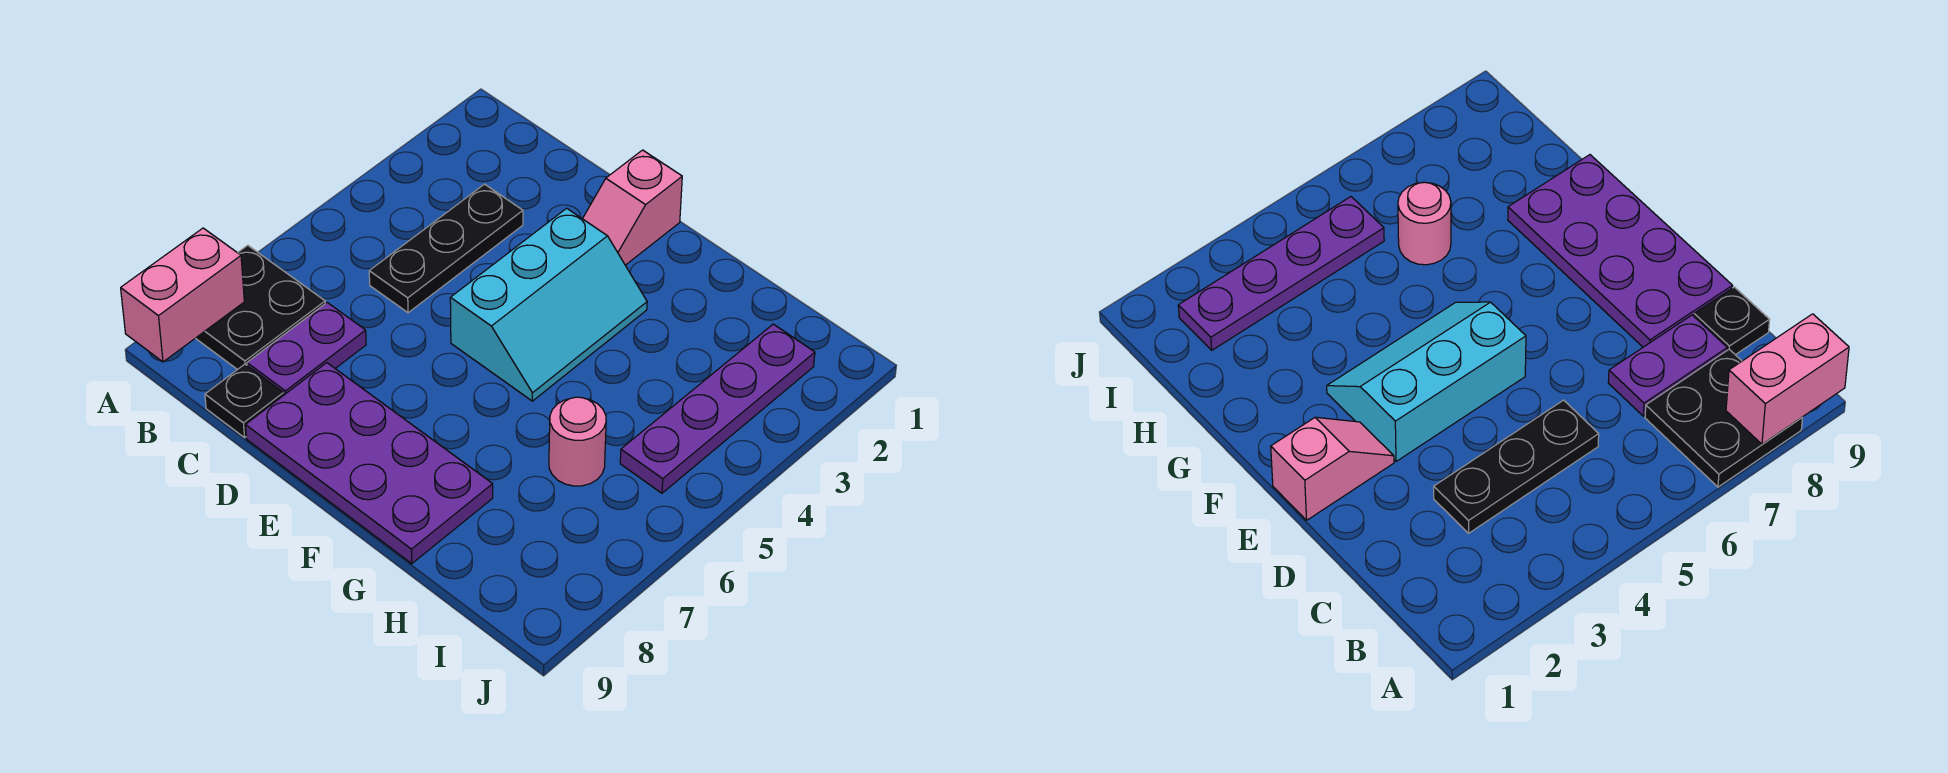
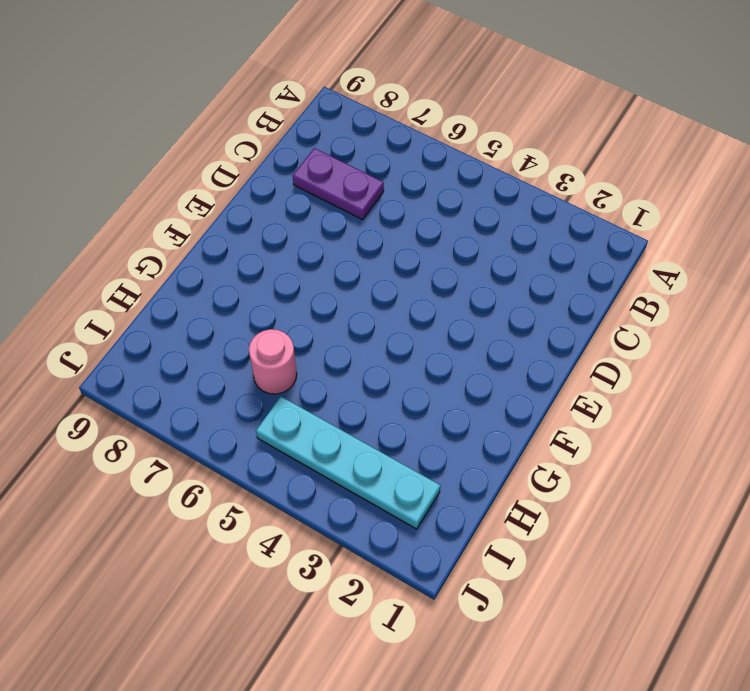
cyan plate I2:I5 level 1 -> purple plate I2:I5 level 1
none -> black plate A7:B8 level 1
none -> black plate C3:C5 level 1

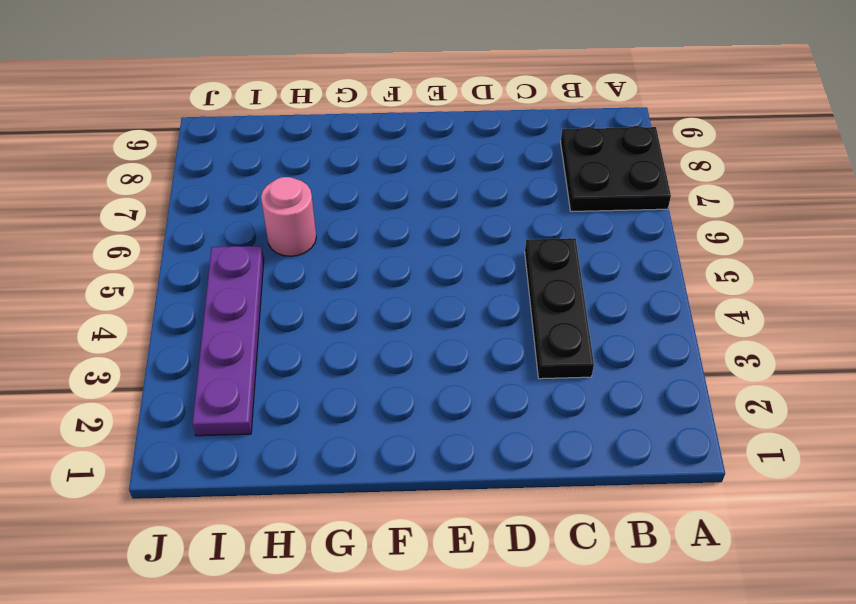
none -> purple plate C7:C8 level 1
none -> black plate C9 level 1

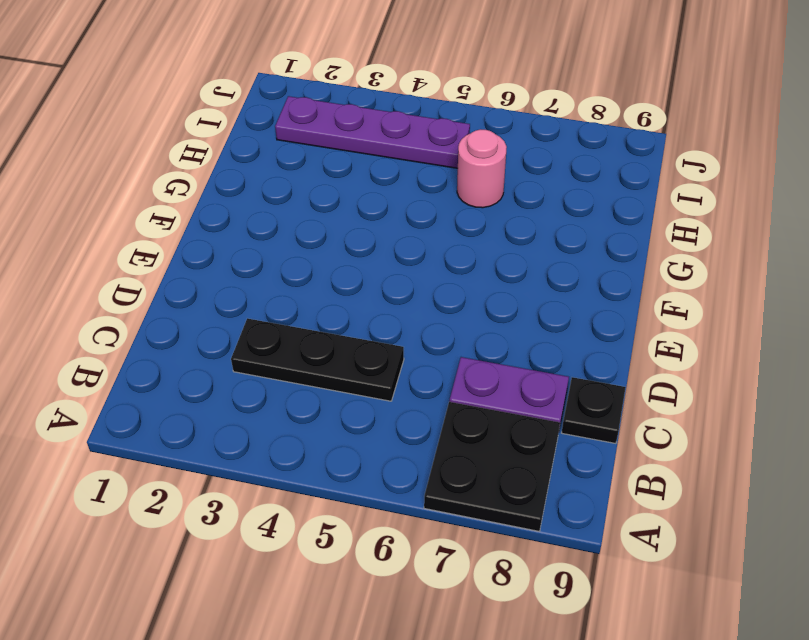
none -> purple plate D8:G9 level 1
none -> pink slope E1:E2 level 1 top 1

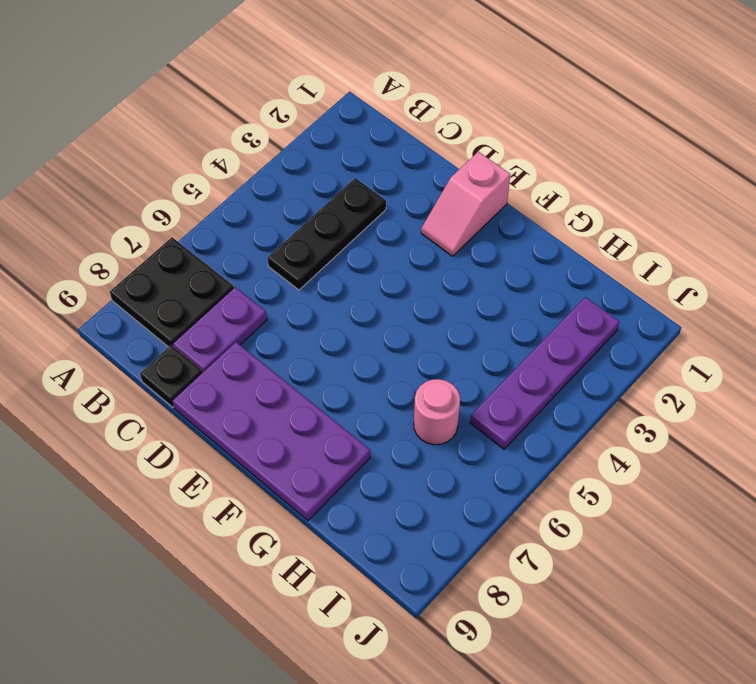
none -> cyan slope E3:F5 level 1 top E
none -> pink brick A8:A9 level 2

